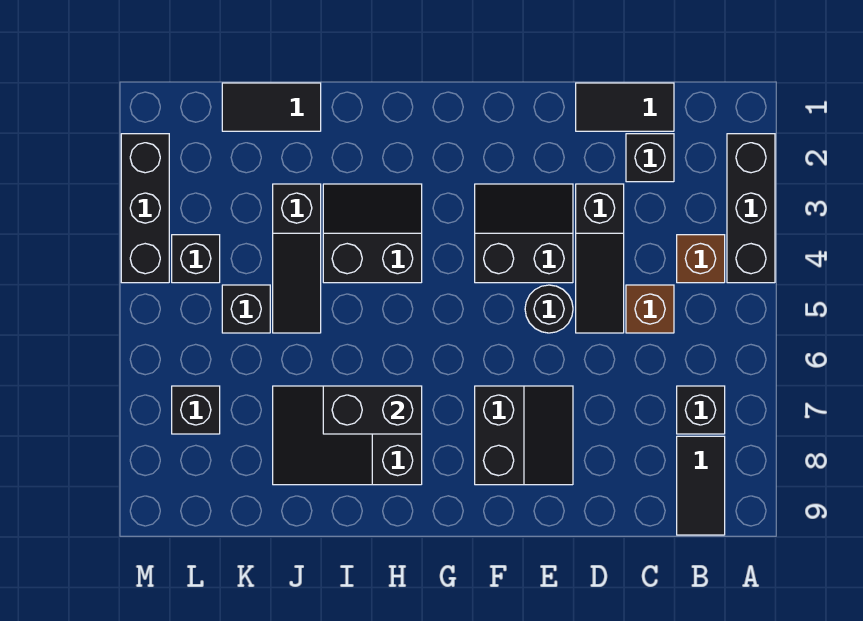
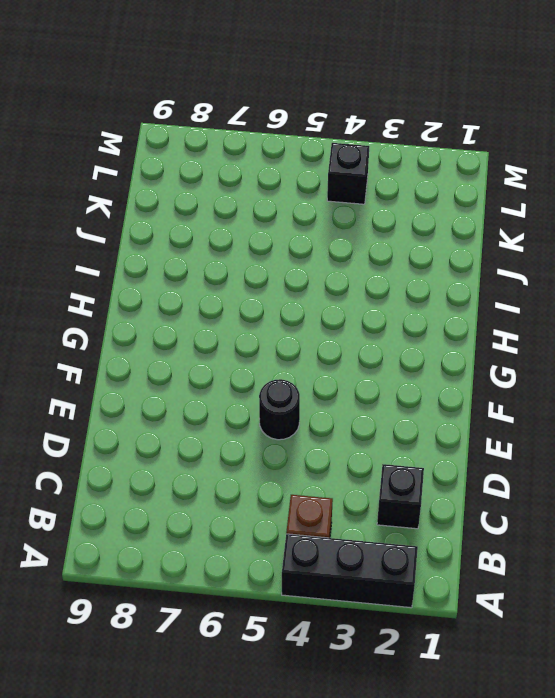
none -> black brick B7 level 1
none -> black tile B8:B9 level 1
none -> black tile C1:D1 level 1

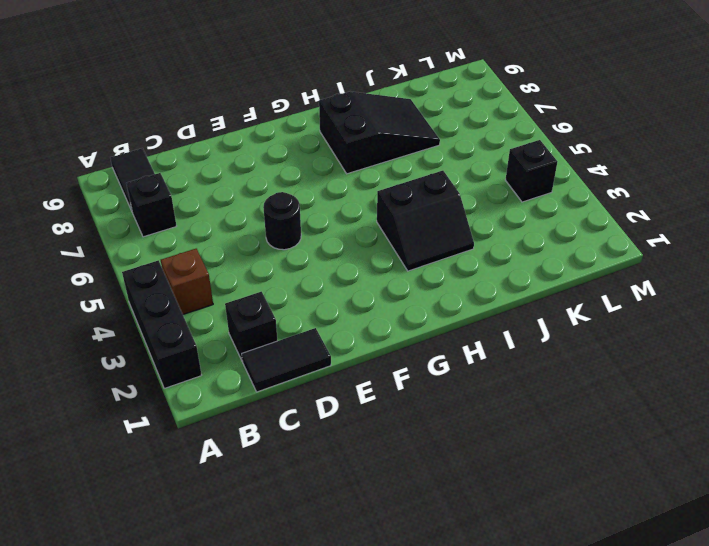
none -> brown brick C5 level 1
none -> black slope D3:D5 level 1 top 3
none -> black slope E3:F4 level 1 top 4

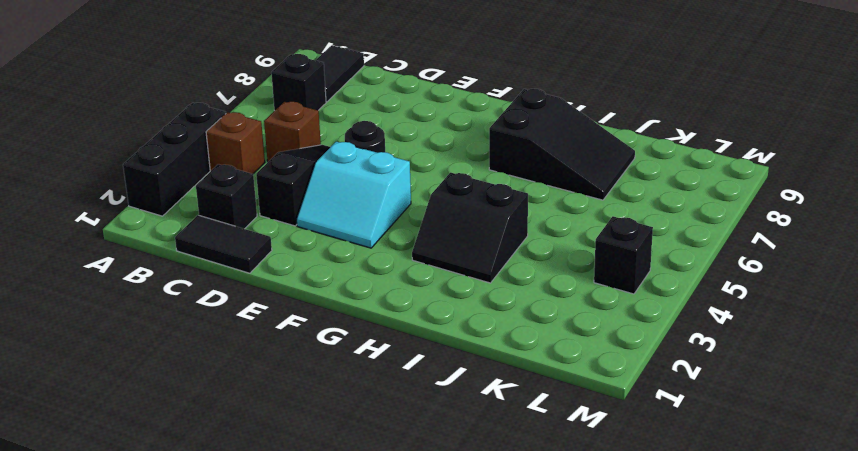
cyan slope E3:F4 level 1 top 4 -> black slope E3:F4 level 1 top 4
none -> black slope E7:F8 level 1 top F
none -> black tile J1:K1 level 1
none -> black slope J3:J5 level 1 top 3

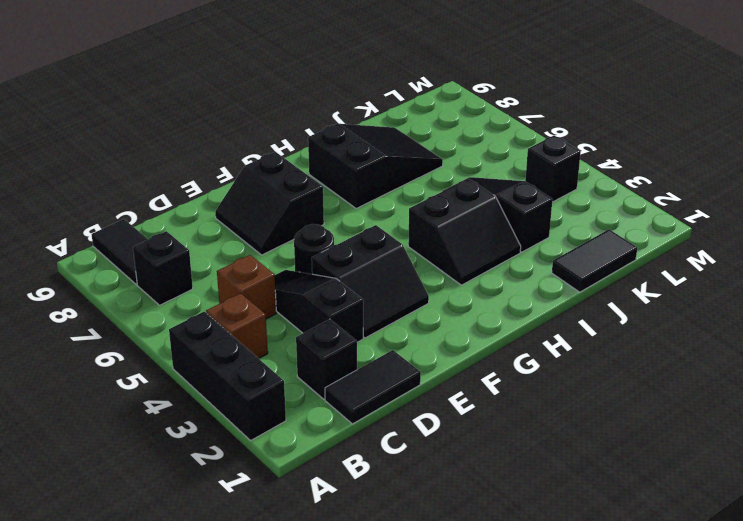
none -> black brick K5 level 1
none -> black brick L7 level 1
none -> black brick M2:M4 level 1

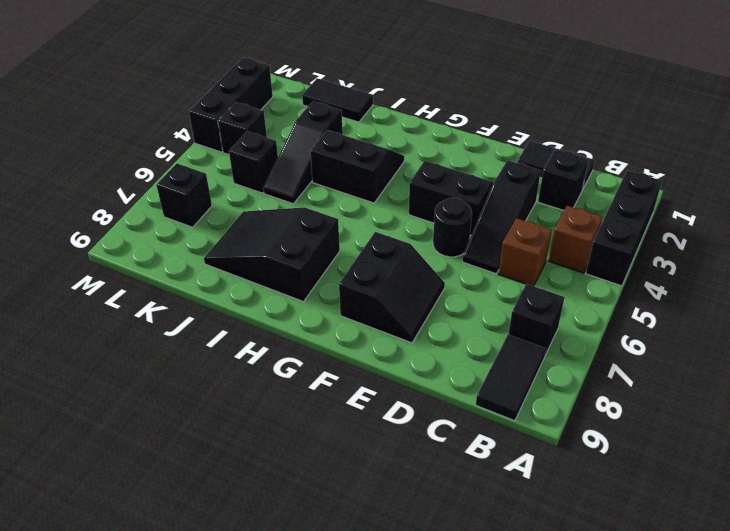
none -> black brick H7:I7 level 2

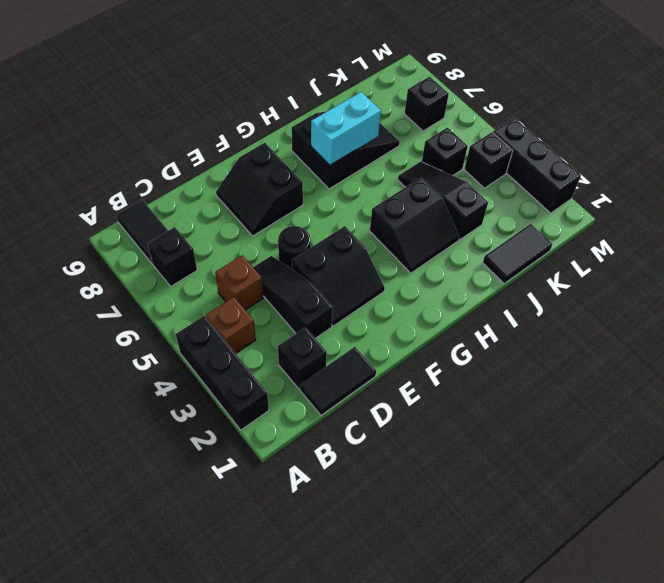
cyan brick H7:I7 level 2 -> black brick H7:I7 level 2

